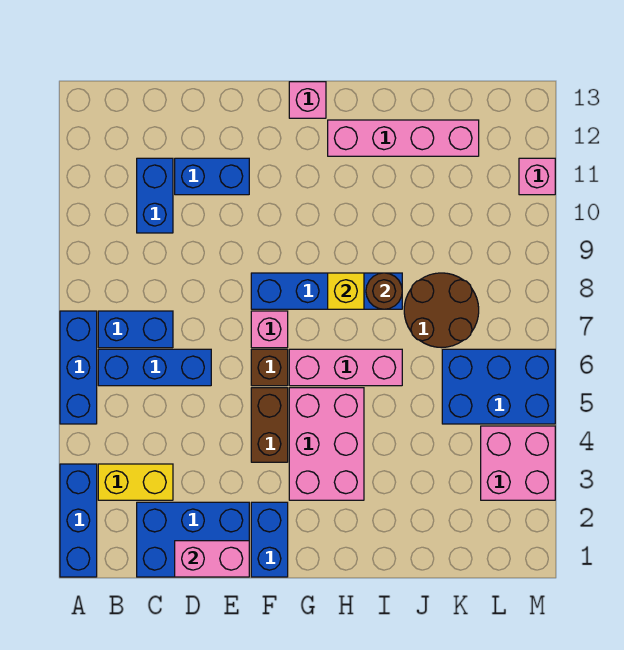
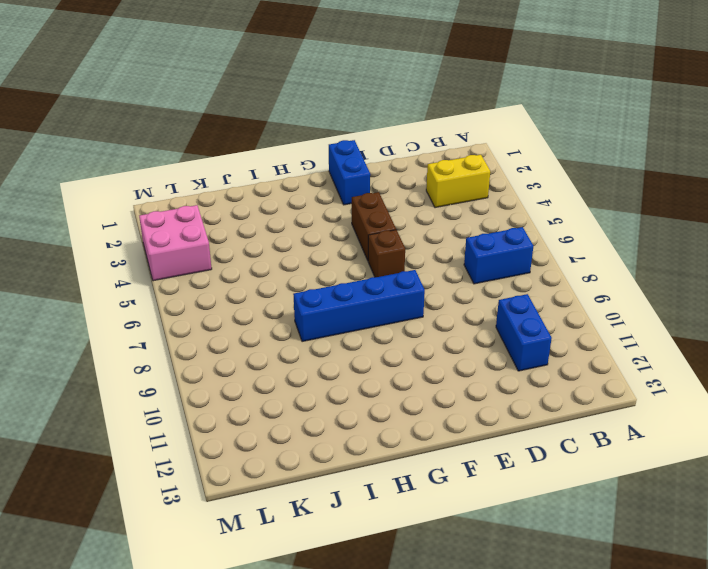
none -> blue brick A1:A3 level 1
none -> blue brick A5:A7 level 1
none -> blue brick B6:D6 level 1

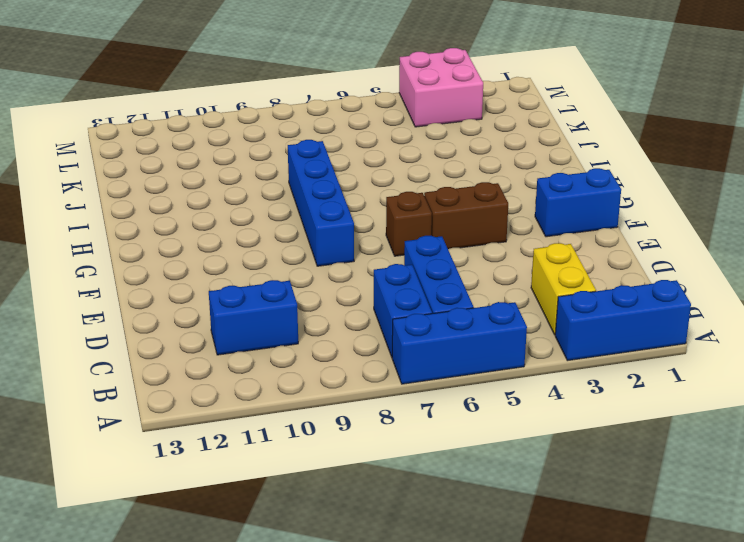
none -> blue brick C1:E2 level 1
none -> blue brick D11:E11 level 1
none -> pink brick F7 level 1

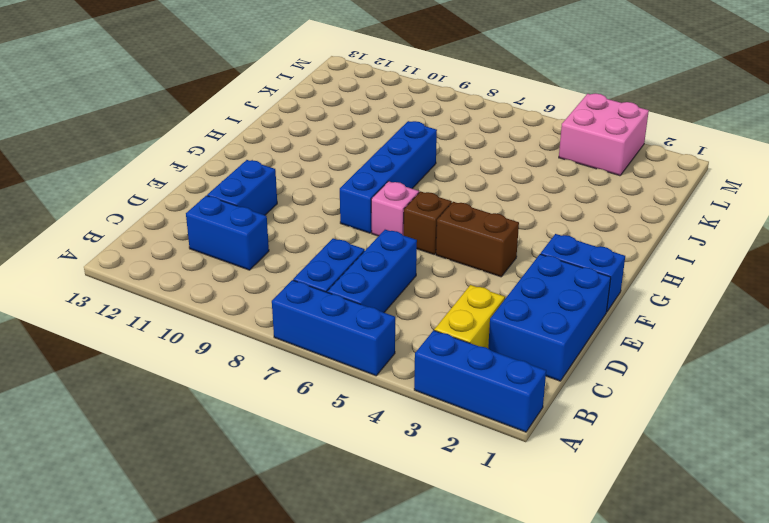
none -> pink brick G3:H5 level 1
none -> pink brick G6:I6 level 1
none -> pink brick G13 level 1

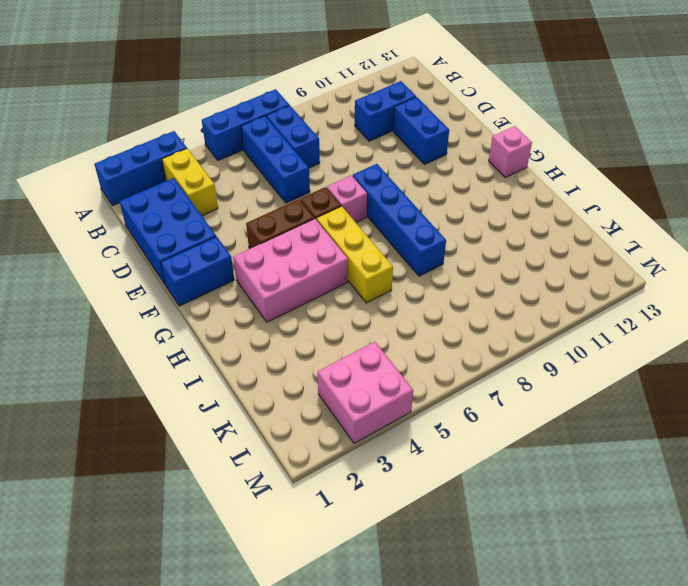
yellow brick G6:I6 level 1 -> pink brick G6:I6 level 1
none -> pink brick H12:K12 level 1
none -> brown round brick J7:K8 level 1
none -> blue brick K5:M6 level 1

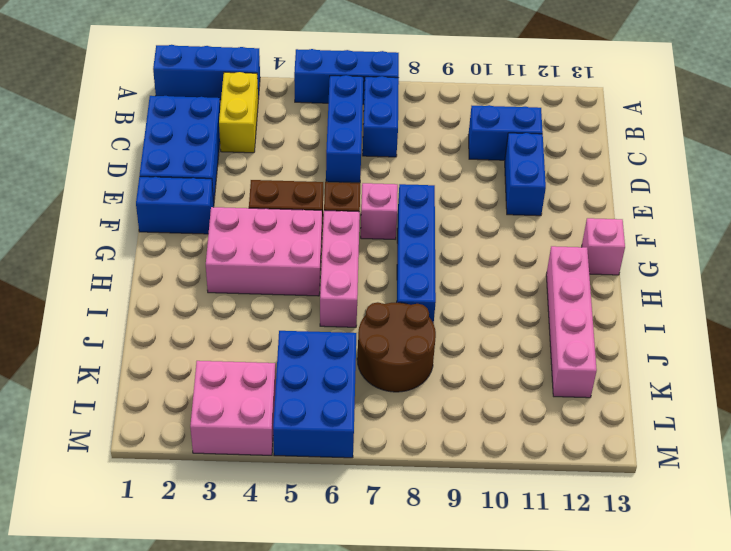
none -> pink brick M11 level 1
none -> pink brick D1:E1 level 2
none -> yellow brick H8 level 2

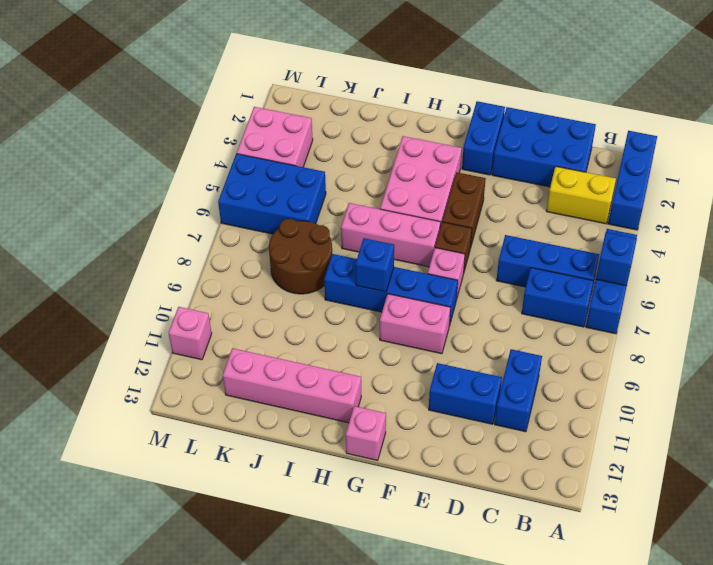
blue brick A6 level 2 -> none
pink brick F9:G9 level 1 -> pink brick D1:E1 level 2
blue brick H8 level 2 -> yellow brick H8 level 2
none -> brown round brick I8 level 2

